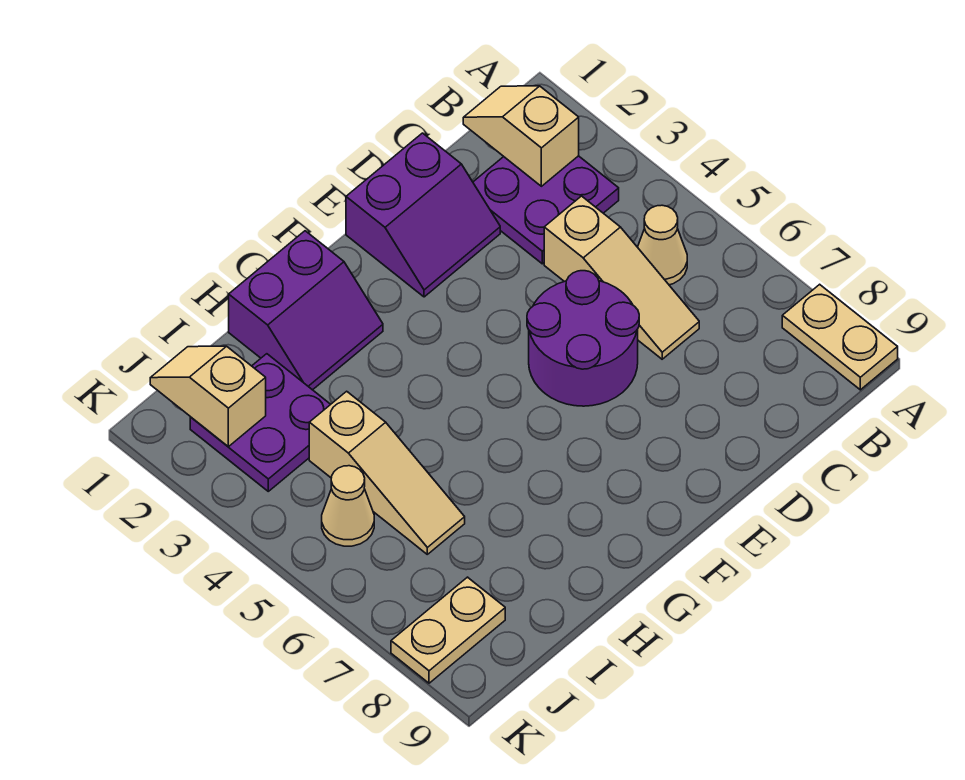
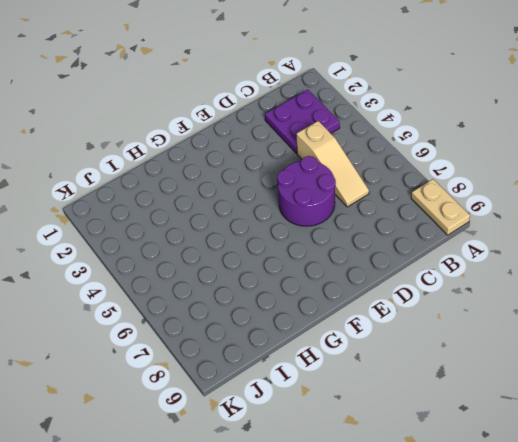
none -> tan cone B5 level 1
none -> purple slope D1:E2 level 1 top 1
none -> purple slope G1:H2 level 1 top 1

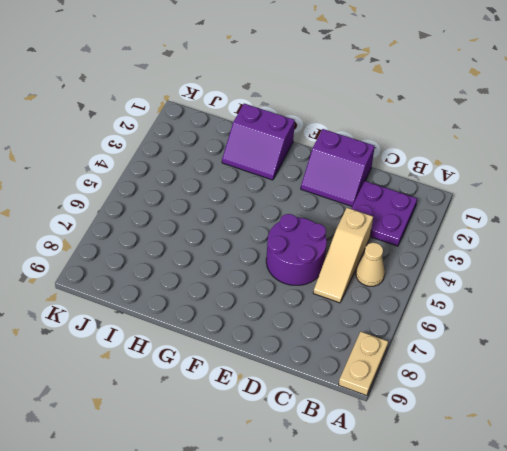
none -> purple plate I2:J3 level 1
none -> tan slope I4:I6 level 1 top 4
none -> tan cone J5 level 1

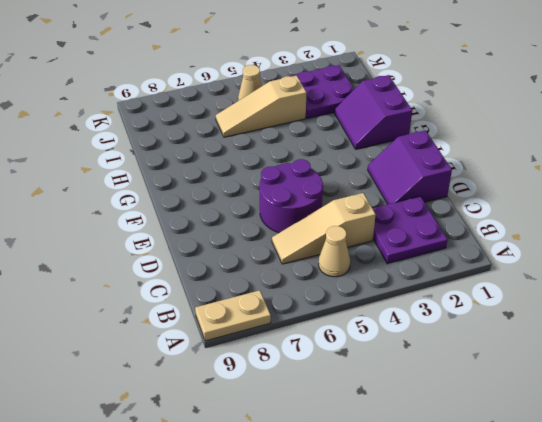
none -> tan plate J8:K8 level 1
none -> tan slope B1:B2 level 2 top 2
none -> tan slope J1:J2 level 2 top 2

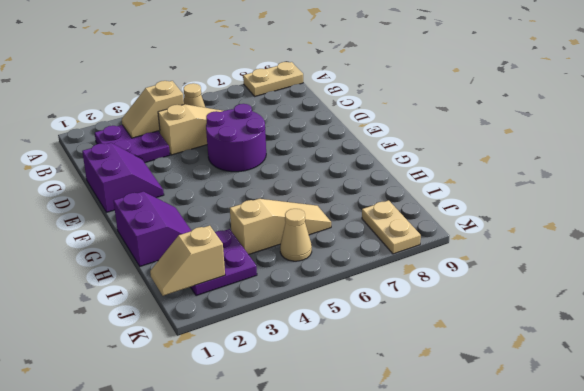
tan slope B3:B4 level 2 top 4 -> tan slope B1:B2 level 2 top 2

